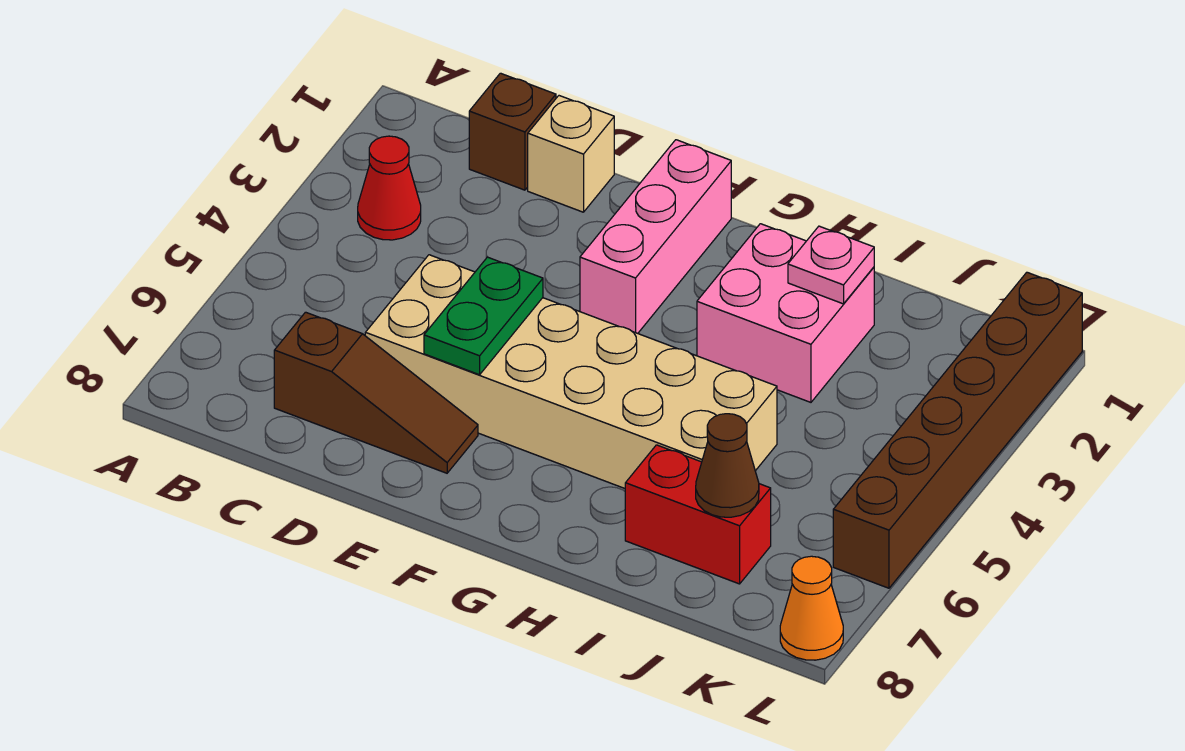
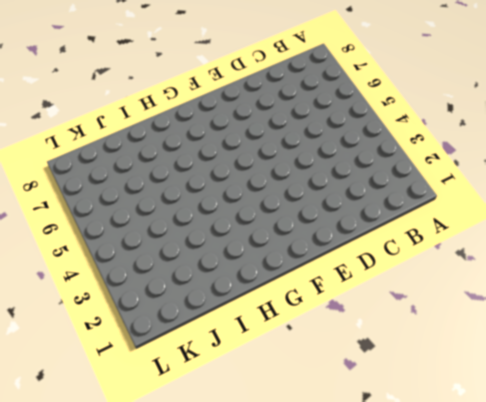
none -> red cone B3 level 1
none -> brown brick C1 level 1
none -> brown slope C7:E7 level 1 top C

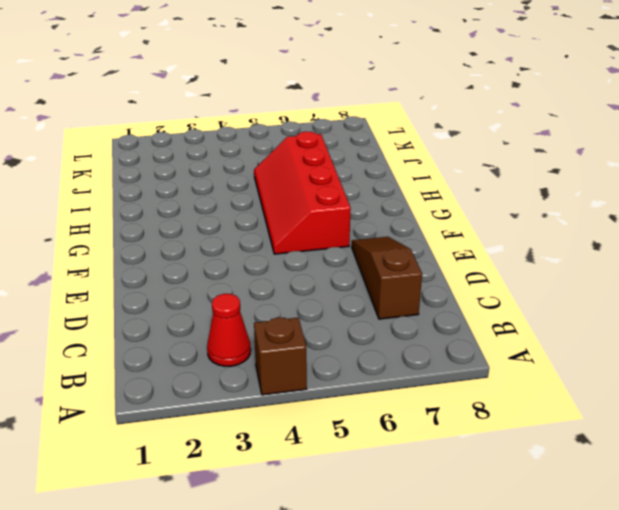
brown brick A4 level 1 -> brown brick C1 level 1
red slope F5:I6 level 1 top 6 -> tan brick D5:I6 level 1
none -> tan brick D1 level 1
none -> pink brick F1:F3 level 1
none -> pink brick H2:I3 level 1

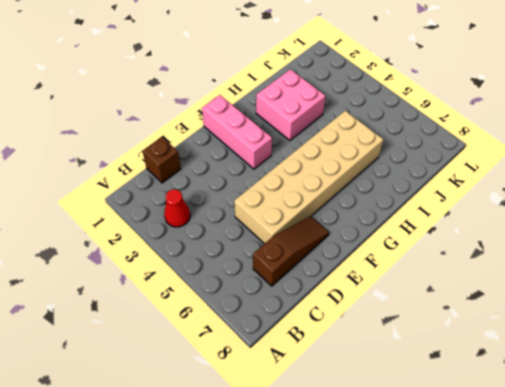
none -> tan brick D1 level 1
none -> red brick I7:J7 level 1
none -> brown brick L1:L6 level 1

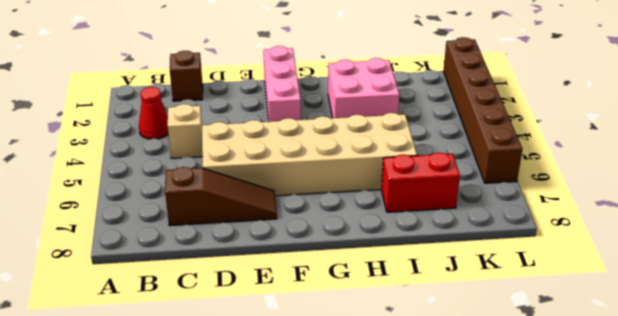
tan brick C4 level 1 -> tan brick D1 level 1
none -> orange cone L8 level 1
none -> green plate E5:E6 level 2
none -> pink plate I2 level 2

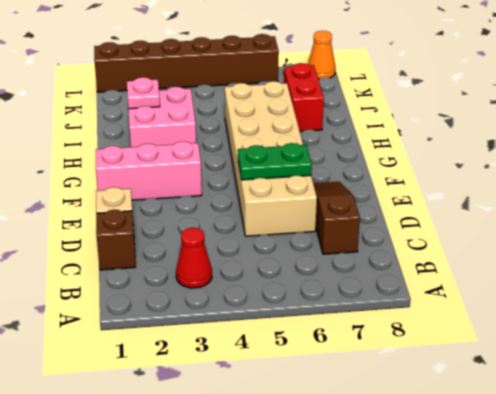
none -> brown cone J7 level 2

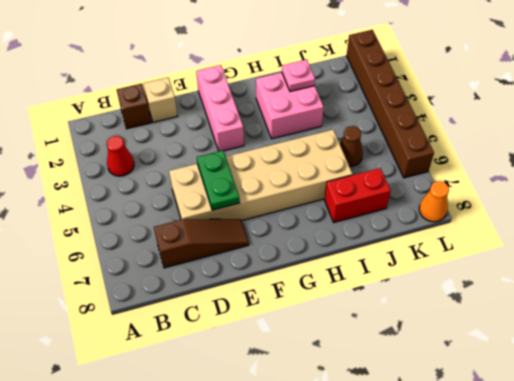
brown cone J5 level 1 -> brown cone J7 level 2

